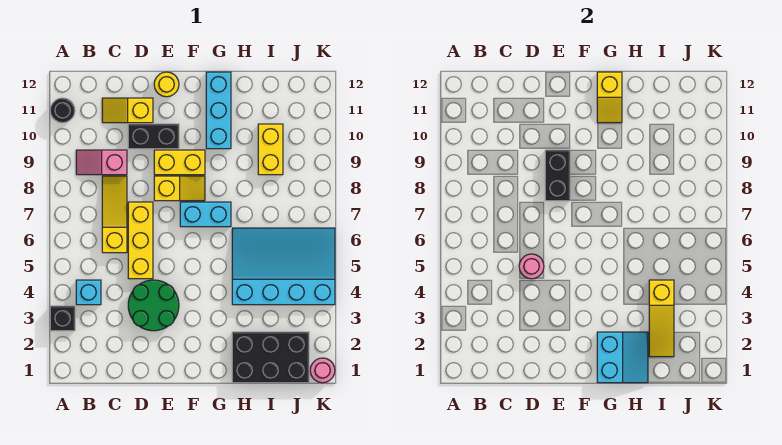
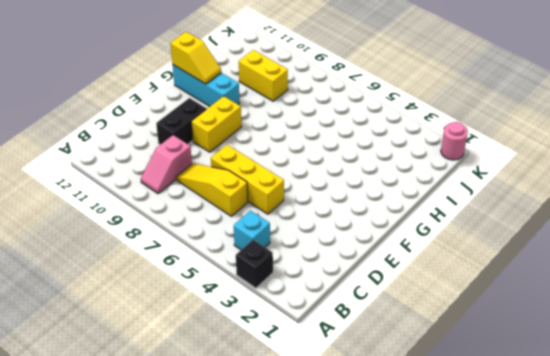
none -> black round brick A11 level 1
none -> yellow slope C11:D11 level 1 top D
none -> green round brick D3:E4 level 1

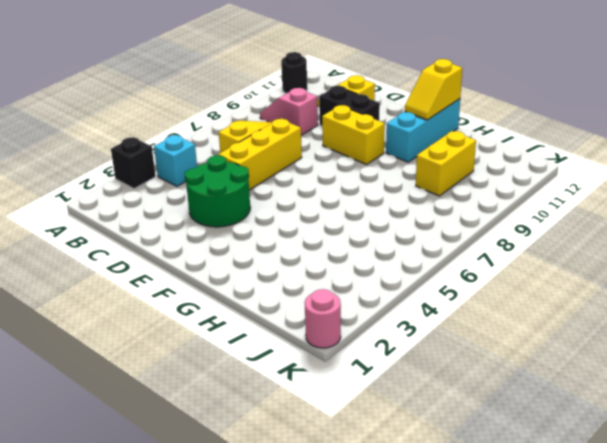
none -> yellow slope E8:F8 level 1 top E
none -> yellow round brick E12 level 1
none -> cyan brick F7:G7 level 1

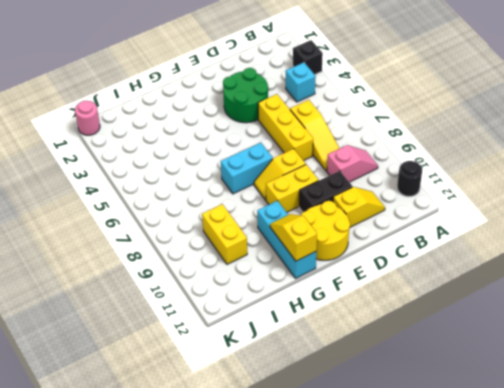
yellow round brick E11:F12 level 1 -> yellow round brick E12 level 1
none -> black brick H1:J2 level 1
none -> cyan slope H4:K6 level 1 top 4
none -> pink round brick D5 level 2

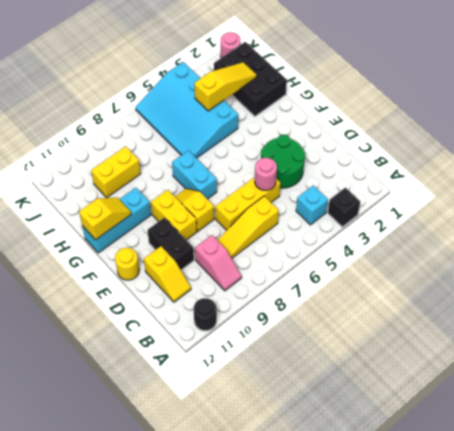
none -> black brick E8:E9 level 2
none -> cyan slope G1:H2 level 2 top G

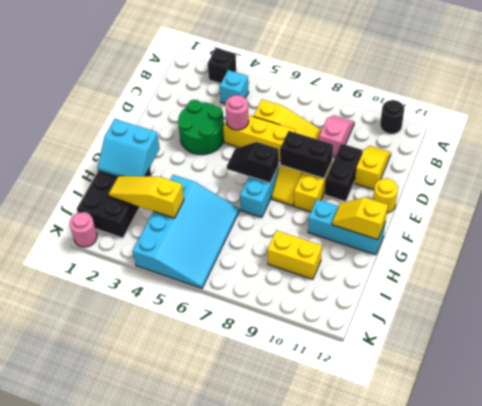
black slope F6:F7 level 2 top 7 -> none

